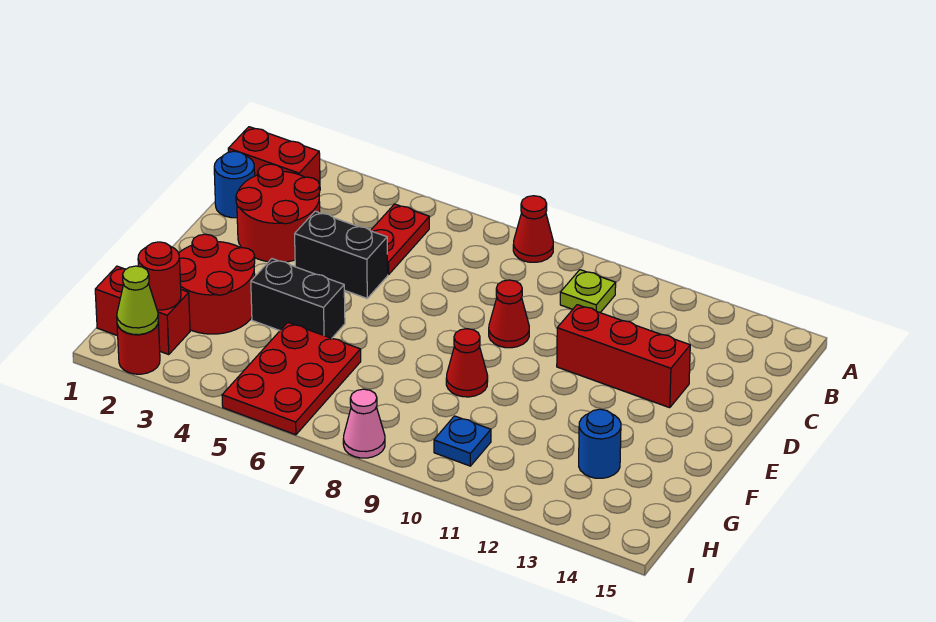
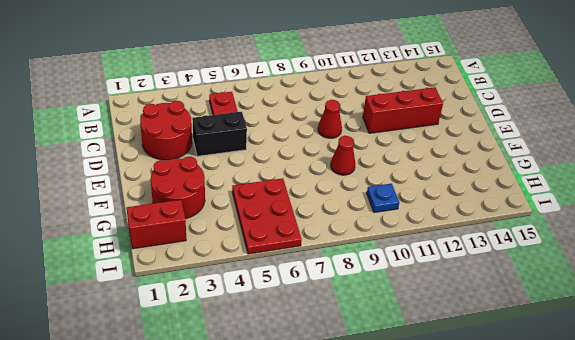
none -> red cone A8 level 1
none -> red brick B1:B2 level 1
none -> lime plate B10 level 1

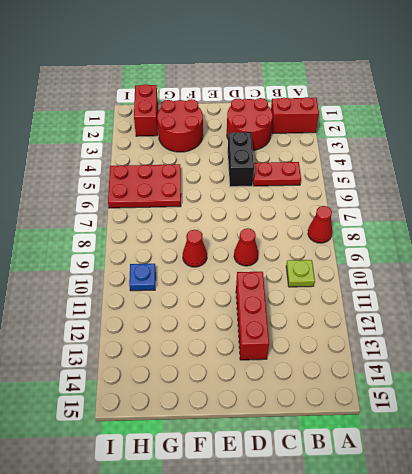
red brick A2:B2 level 1 -> red brick B1:B2 level 1
none -> blue round brick C1 level 1
none -> black brick F4:F5 level 1
none -> blue round brick G13 level 1

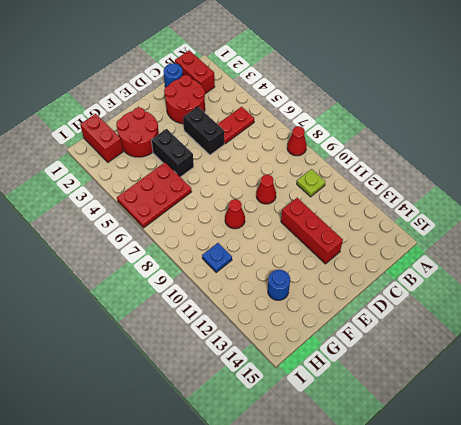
none -> red round brick I2 level 1
none -> pink cone I8 level 1
none -> red round brick H2 level 2

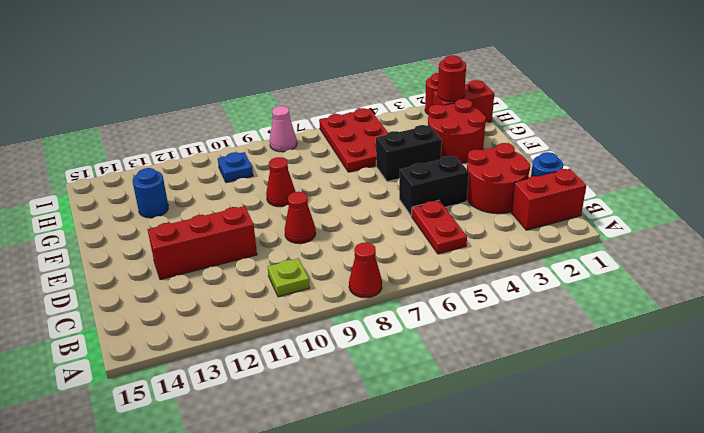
none -> lime cone I2 level 2

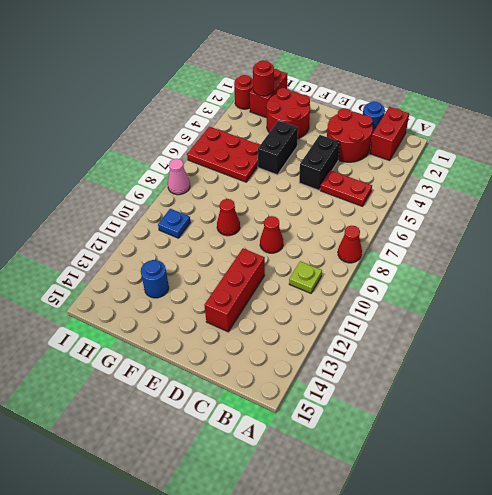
none -> lime cone I2 level 2

